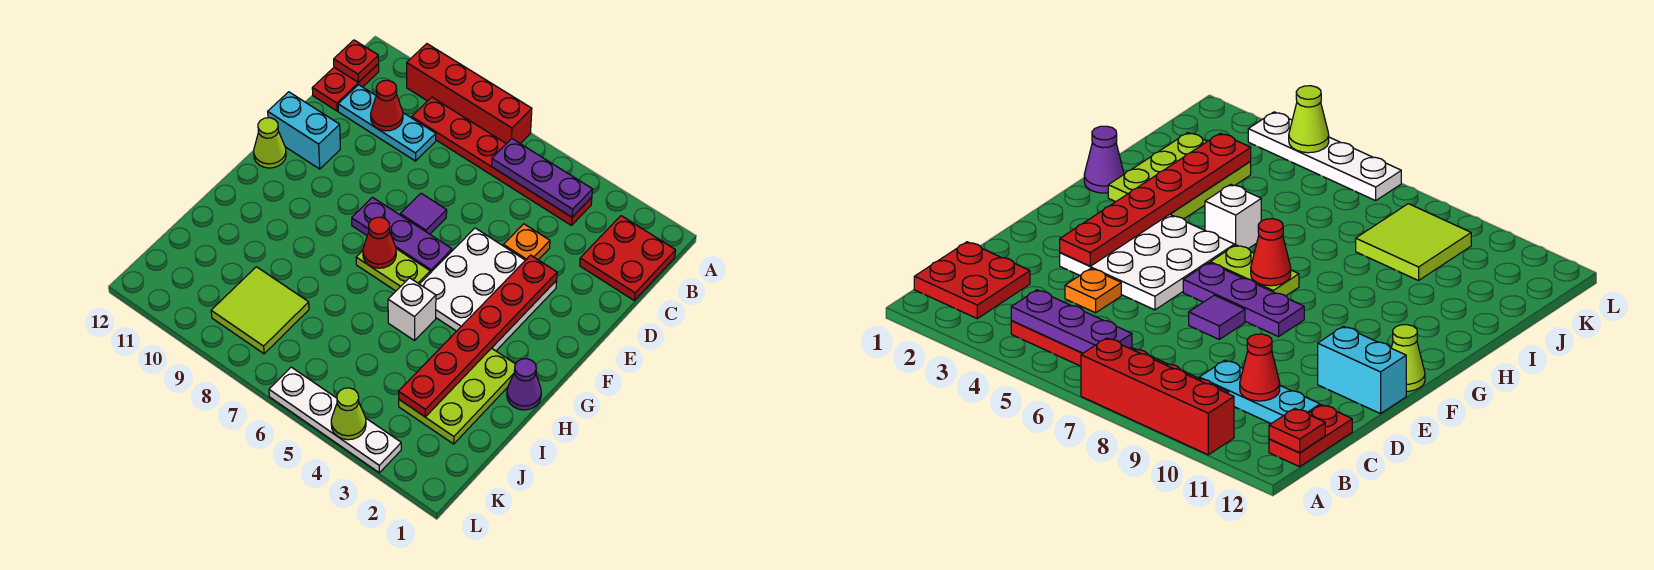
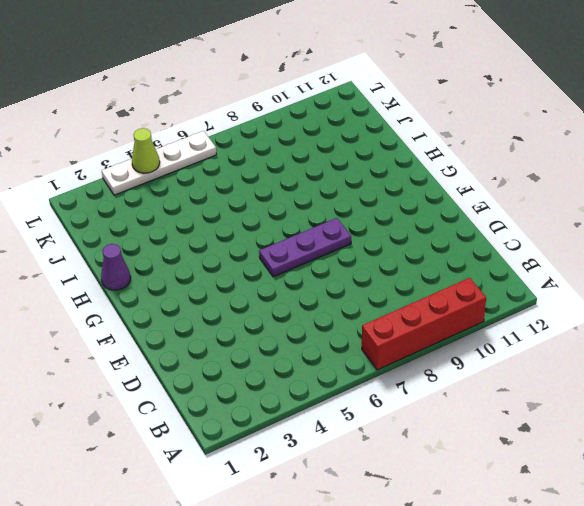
none -> red plate B1:C2 level 1
none -> red plate B4:B9 level 1
none -> red plate B12:C12 level 1

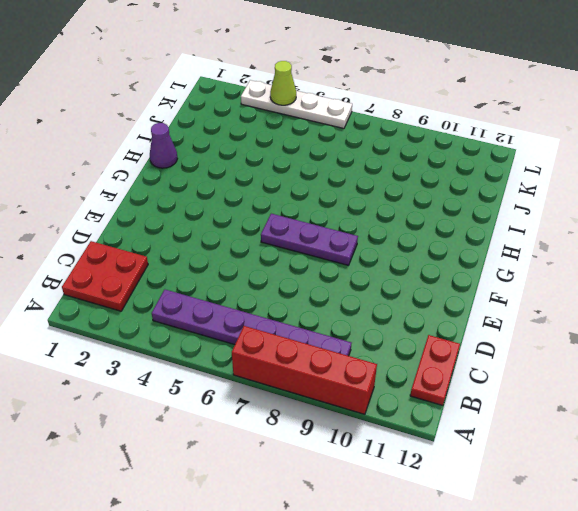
purple plate B4:B9 level 1 -> red plate B4:B9 level 1
none -> cyan plate C9:C11 level 1
none -> orange plate D4 level 1
none -> white plate E3:G5 level 1

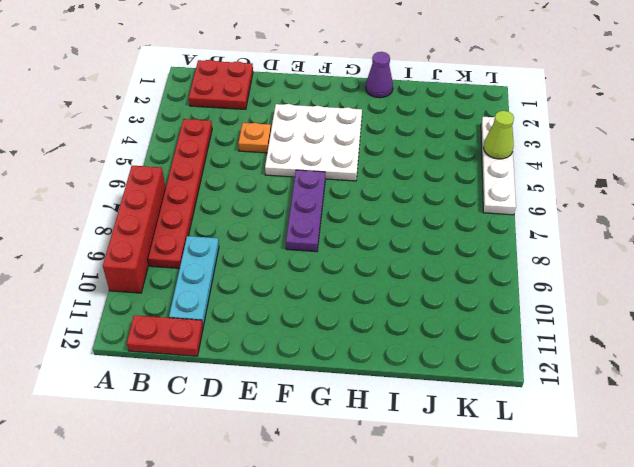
none -> purple tile E7 level 1
none -> cyan brick E11:E12 level 1
none -> lime cone F12 level 1

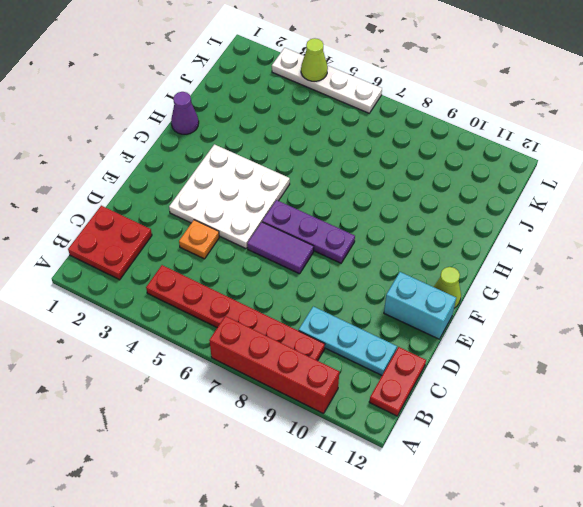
purple tile E6:E7 level 1 -> purple tile E7 level 1
none -> lime plate G6:G7 level 1
none -> lime plate H2:J3 level 1
none -> white brick H5 level 1

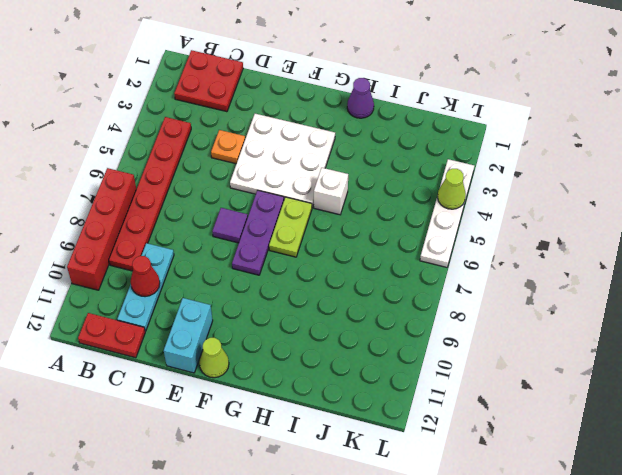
none -> lime plate H2:J3 level 1
none -> lime tile J8:K9 level 1
none -> purple plate B4:B6 level 2

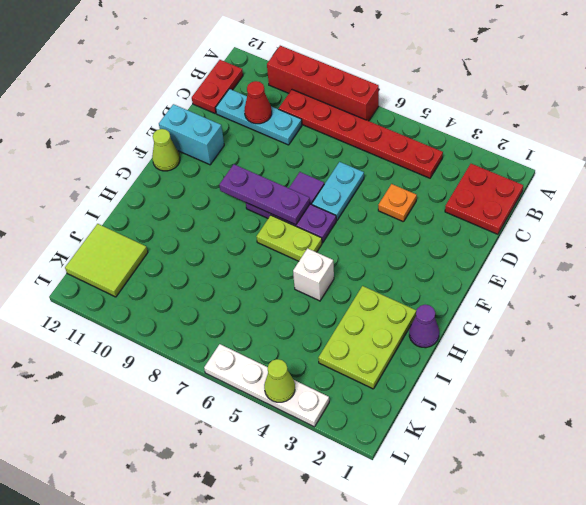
cyan plate D6:E6 level 1 -> none
purple plate F7:F9 level 2 -> purple plate B4:B6 level 2
lime tile J11:K12 level 1 -> lime tile J8:K9 level 1
none -> white plate E3:G5 level 1
none -> red plate B12 level 2
none -> red plate E3:J3 level 2

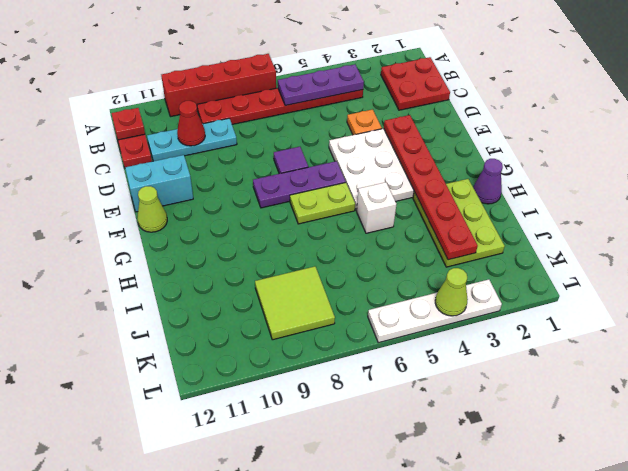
none -> red cone G7 level 2

